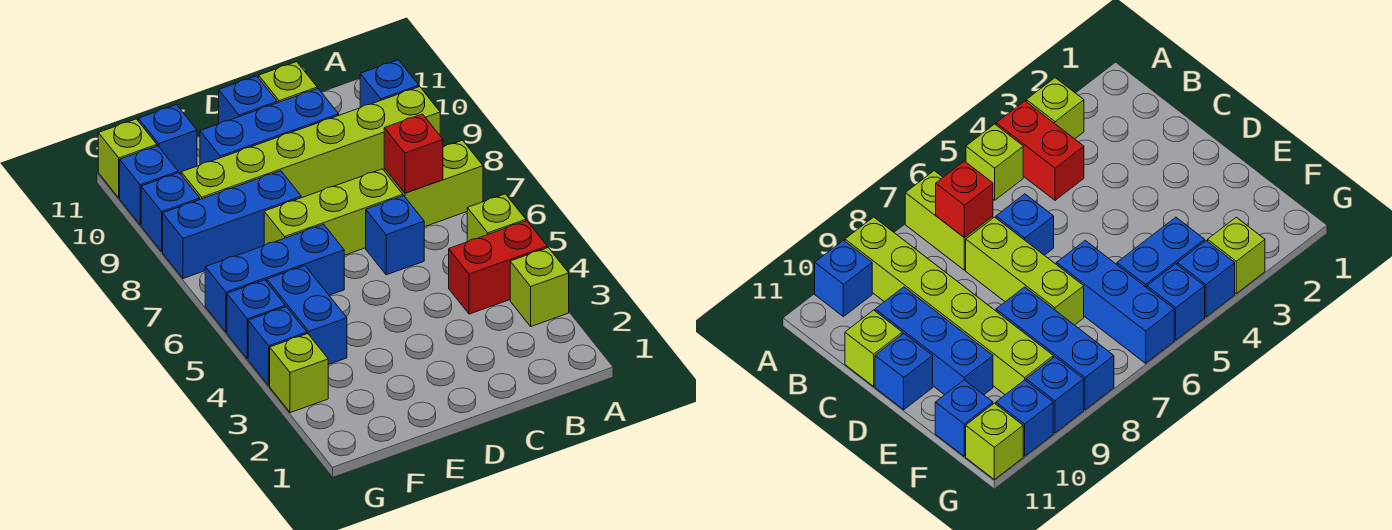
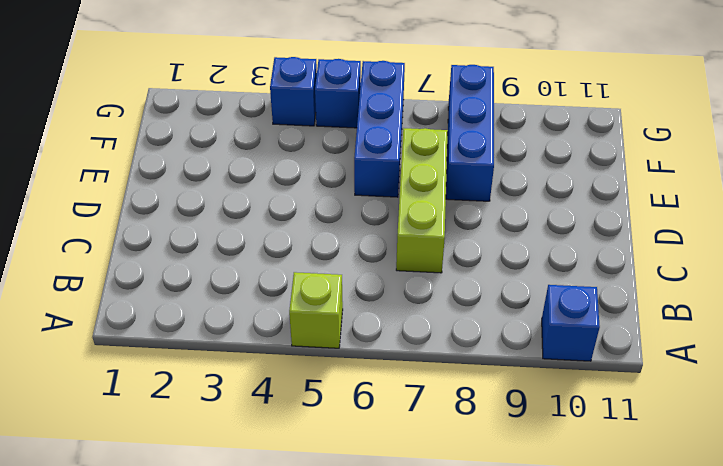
none -> lime brick A3 level 1
none -> red brick A4:B4 level 1
none -> lime brick A7:B7 level 1

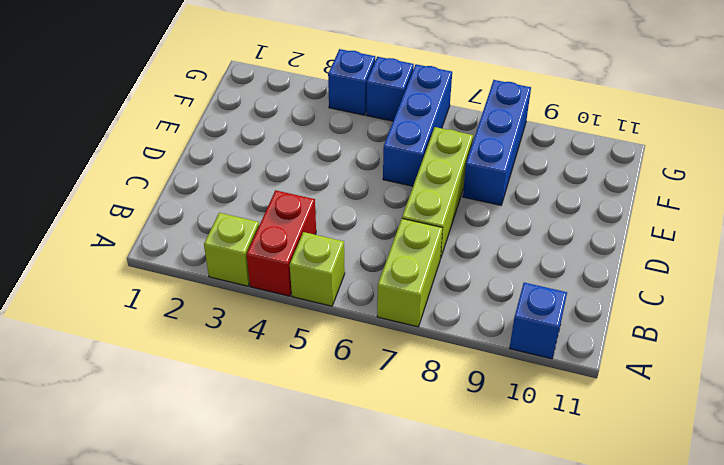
none -> lime brick A9:F9 level 1
none -> blue brick C6 level 1
none -> blue brick C10:E10 level 1

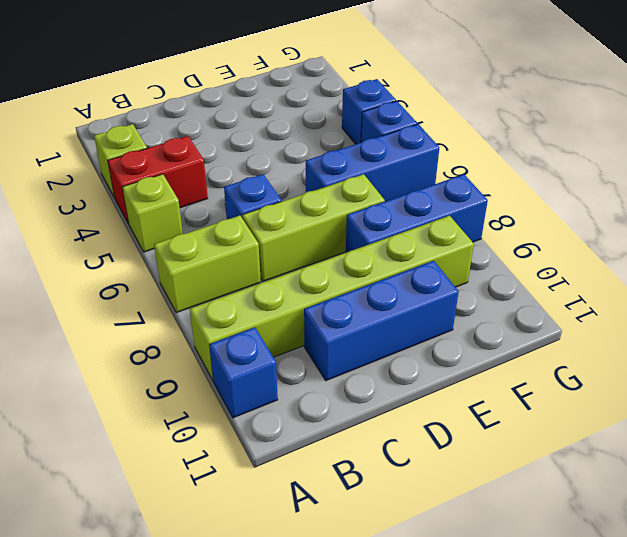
none -> lime brick C11 level 1
none -> blue brick D11 level 1
none -> blue brick F4:F5 level 1

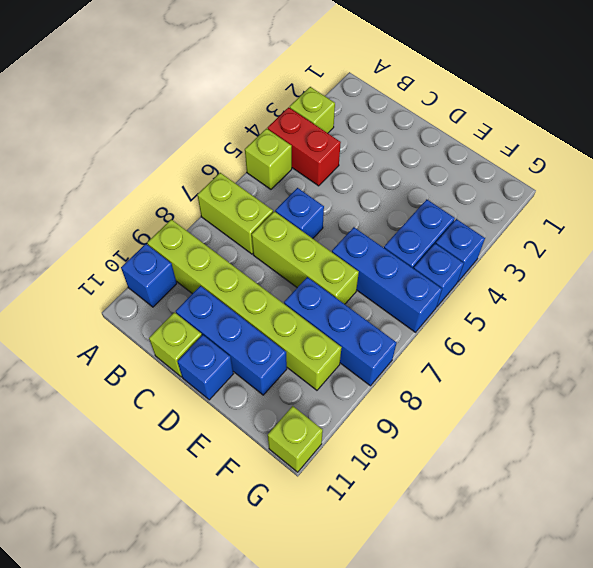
none -> blue brick F11 level 1
none -> lime brick G3 level 1
none -> blue brick G9 level 1

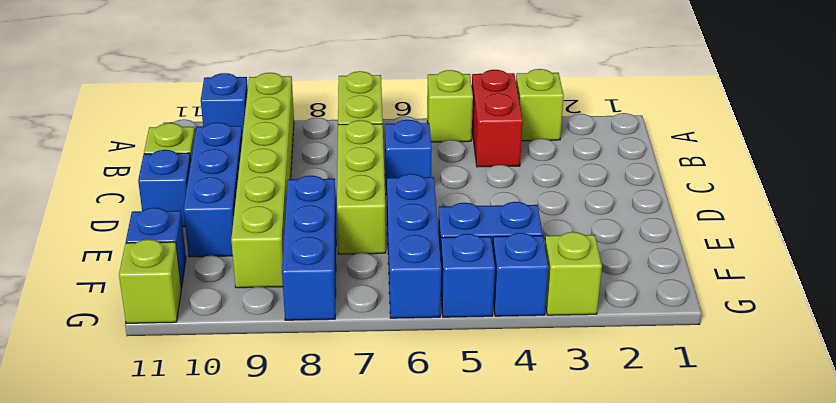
none -> blue brick G9 level 1
none -> blue brick G10 level 1
none -> red brick B7 level 2

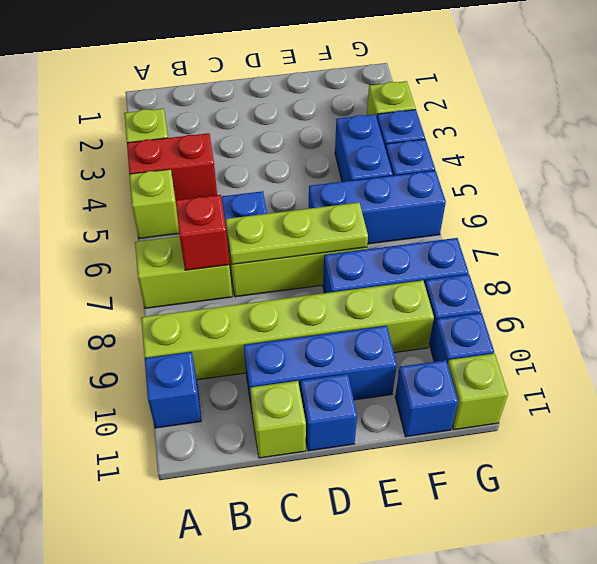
lime plate C7:E7 level 2 -> none

